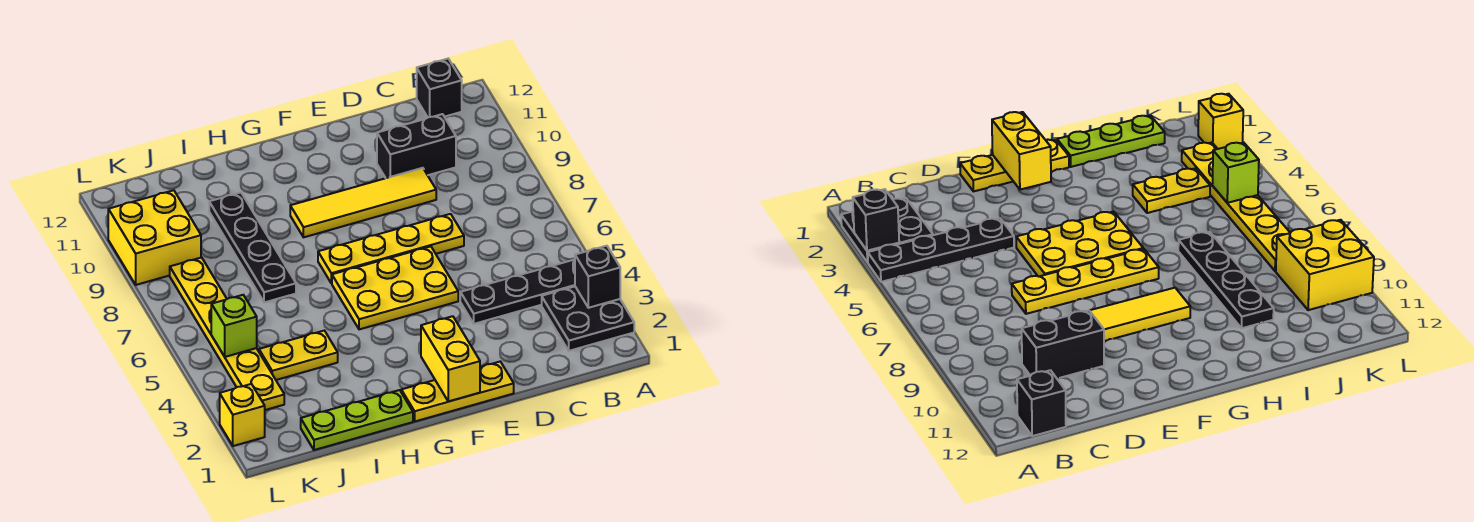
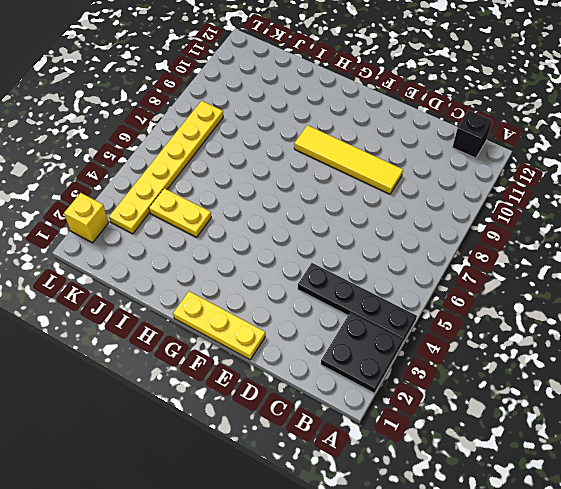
none -> black brick C10:D10 level 1
none -> yellow plate D7:G7 level 1
none -> yellow plate E5:G6 level 1

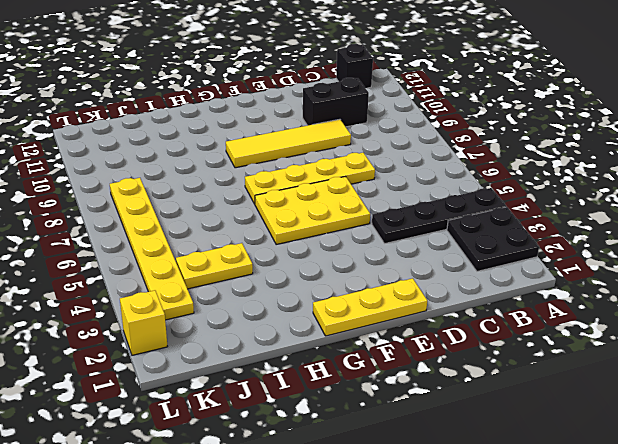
none -> lime plate H1:J1 level 1
none -> black plate I7:I10 level 1
none -> yellow brick K9:L10 level 1

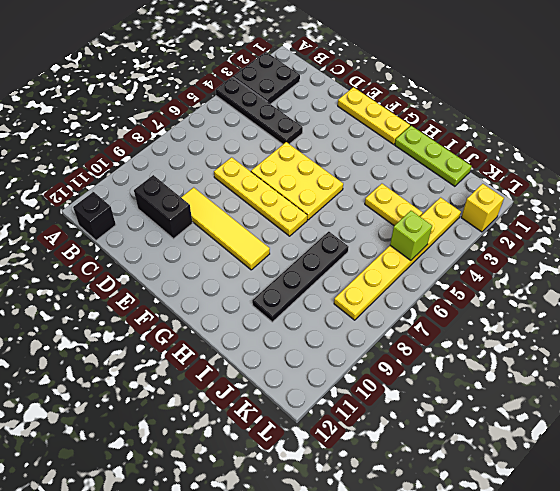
none -> yellow brick K9:L10 level 1
none -> black brick A3 level 2
none -> yellow brick F1:F2 level 2

